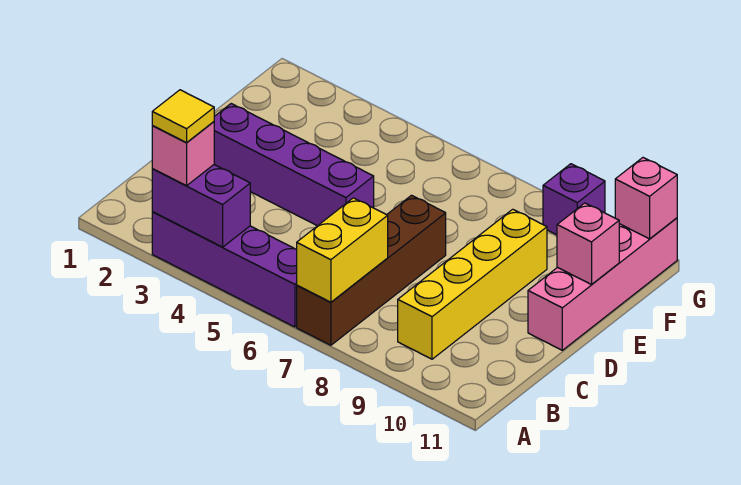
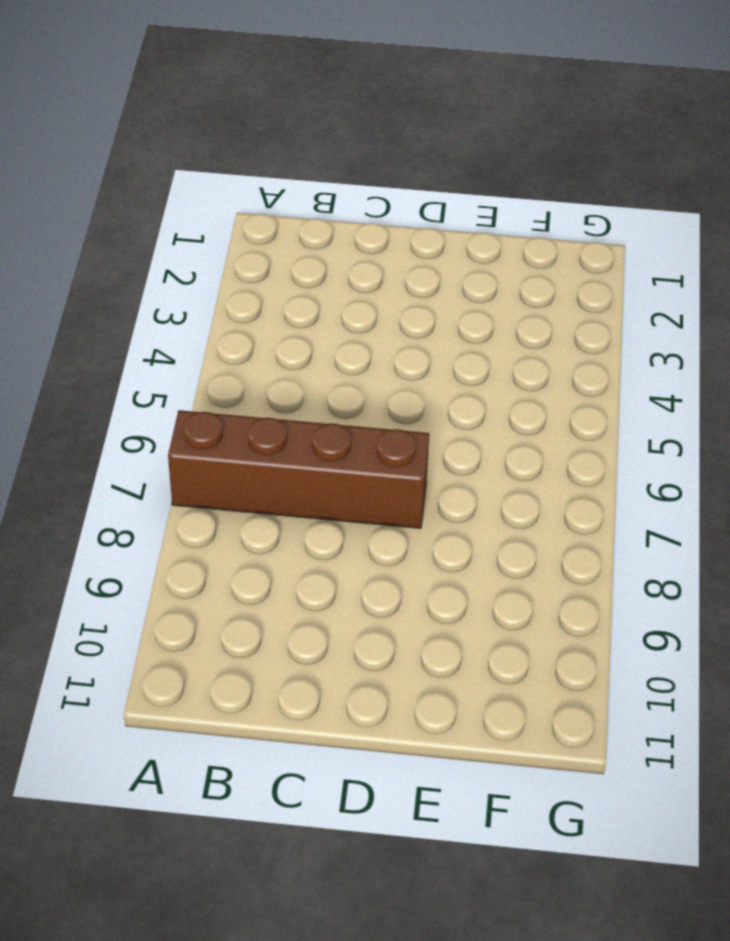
none -> purple brick A3:A6 level 1
none -> yellow brick B9:E9 level 1
none -> purple brick D2:D5 level 1

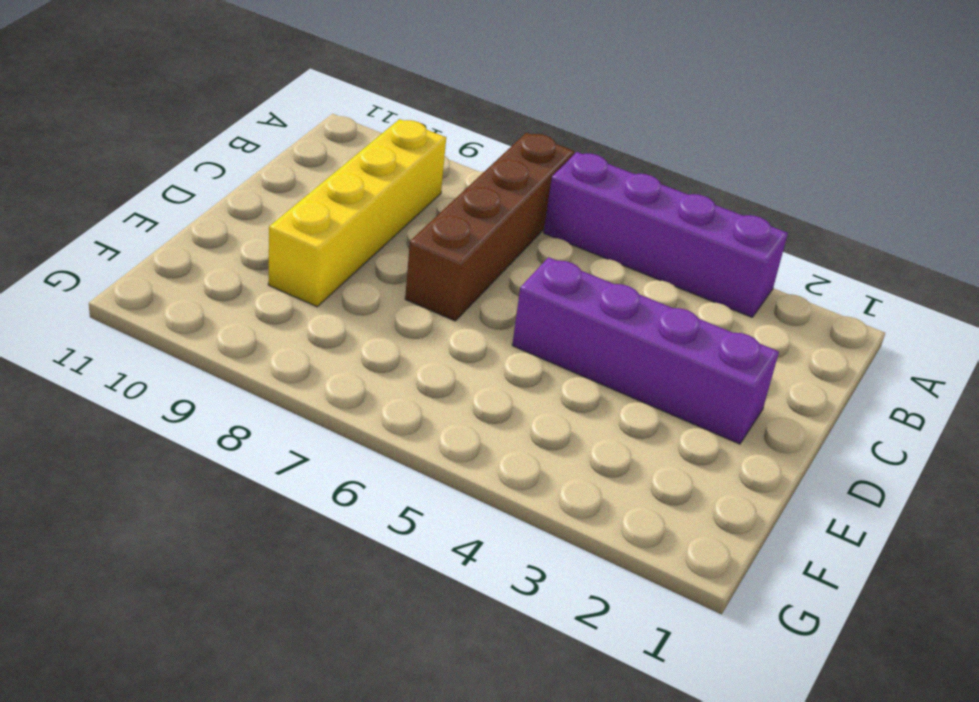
none -> pink brick D11:G11 level 1
none -> purple brick G9 level 1
none -> purple brick A3:A4 level 2

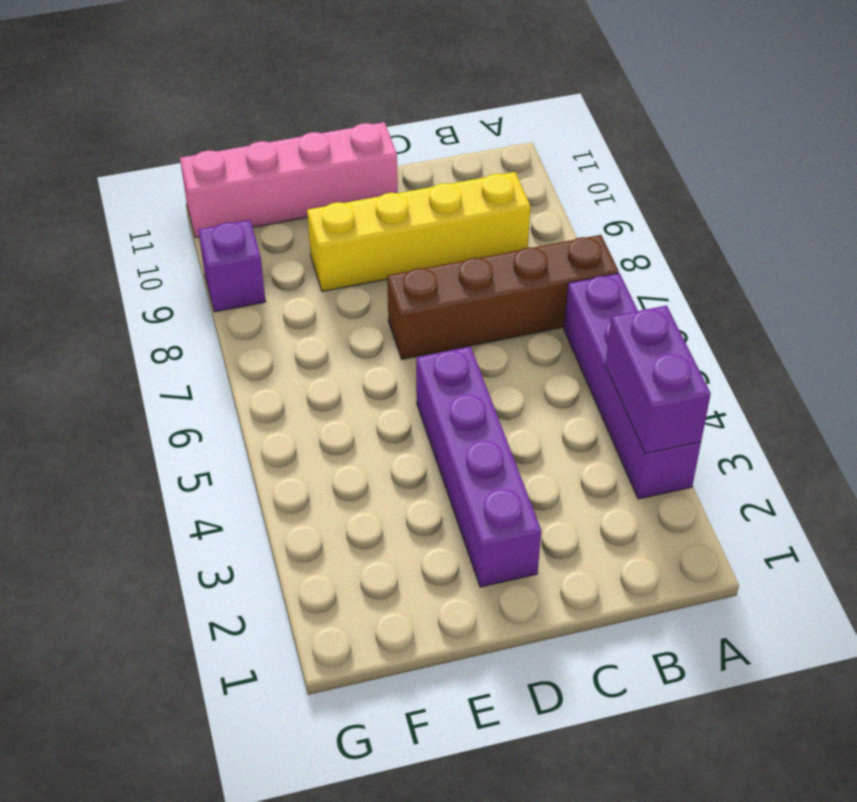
none -> yellow brick A7:B7 level 2
none -> pink brick E11 level 2
none -> pink brick G11 level 2

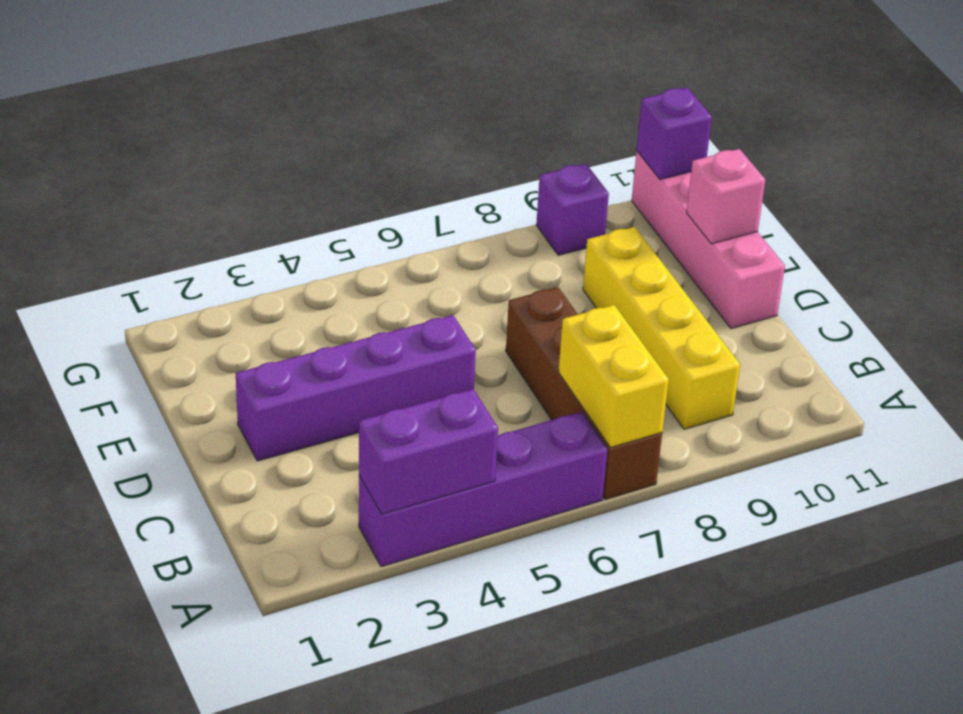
purple brick G11 level 2 -> pink brick G11 level 2
none -> pink brick A3 level 3
none -> yellow tile A3 level 4

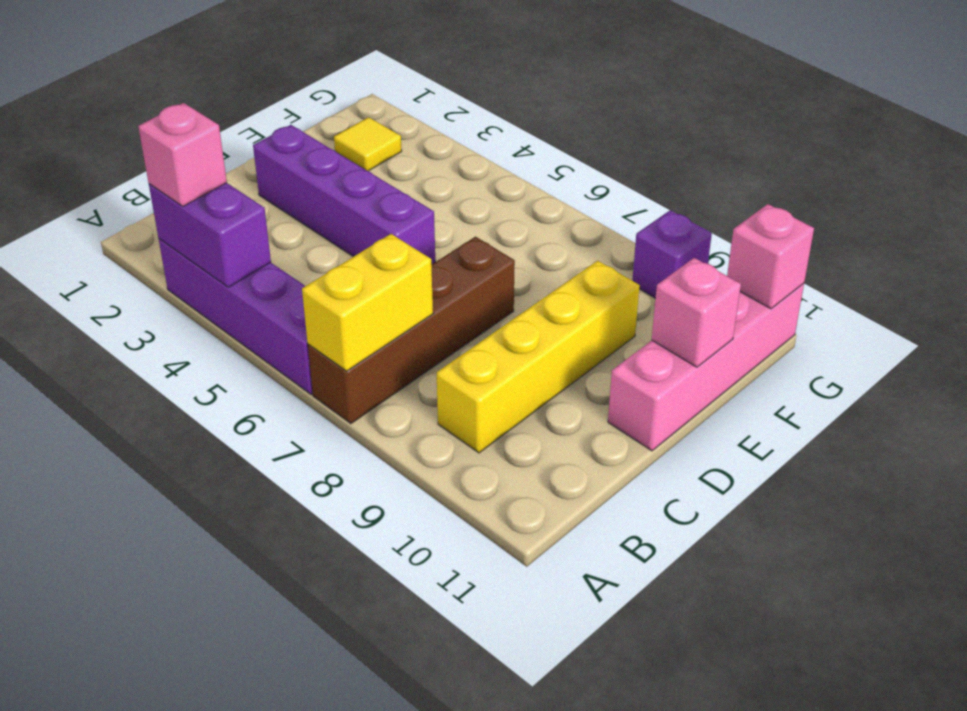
yellow tile F2 level 1 -> yellow tile A3 level 4

